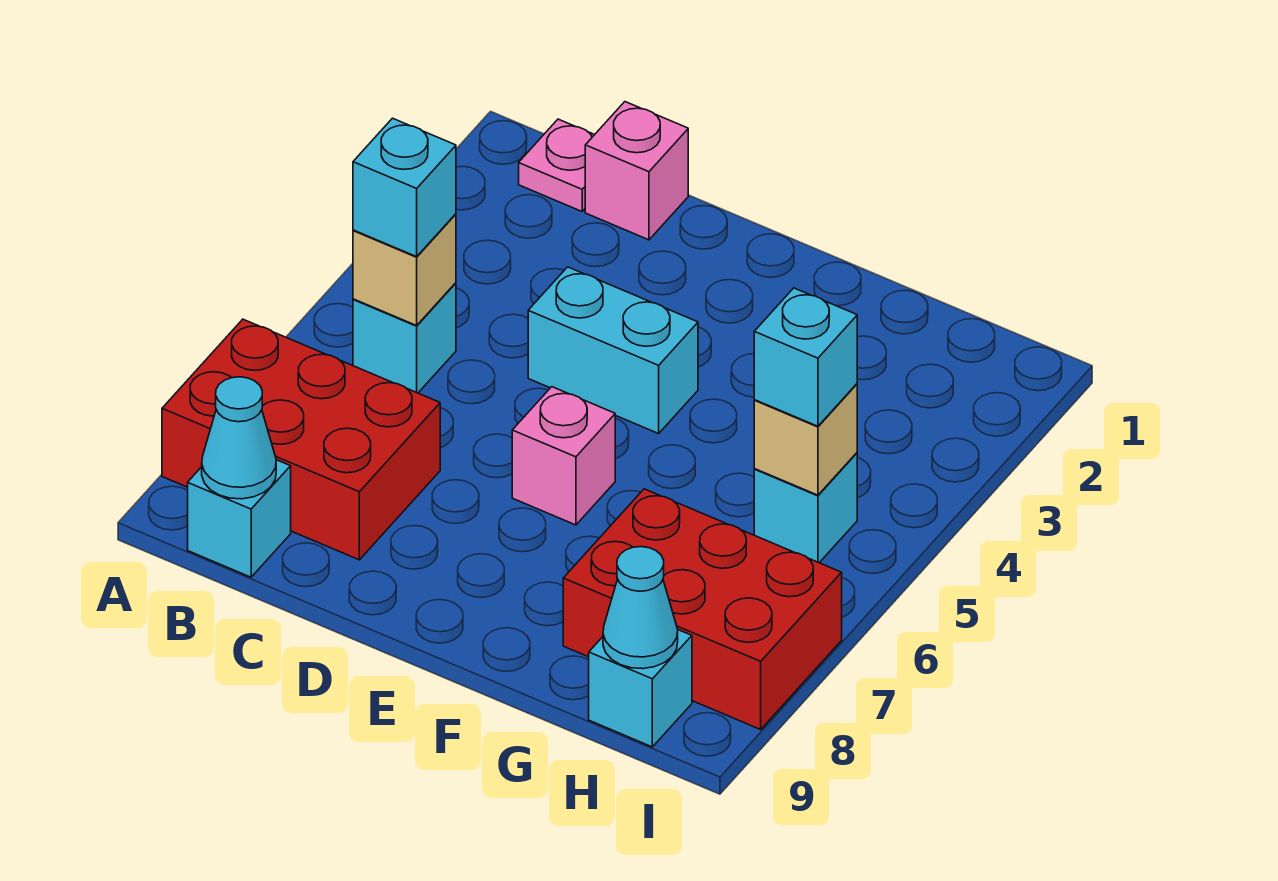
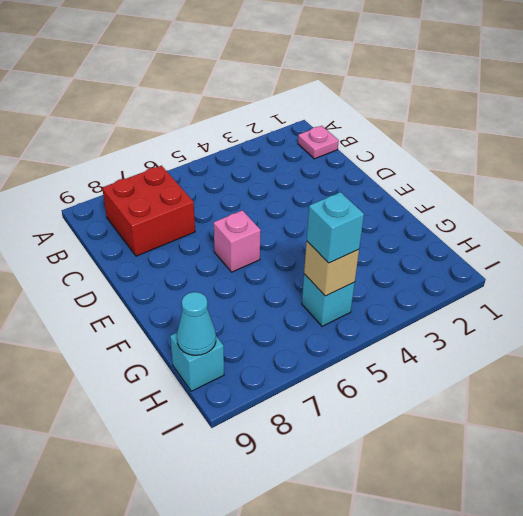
red brick B7:C8 level 1 -> red brick A7:C8 level 1
none -> cyan brick B5 level 1
none -> cyan brick B9 level 1
none -> pink brick C1 level 1

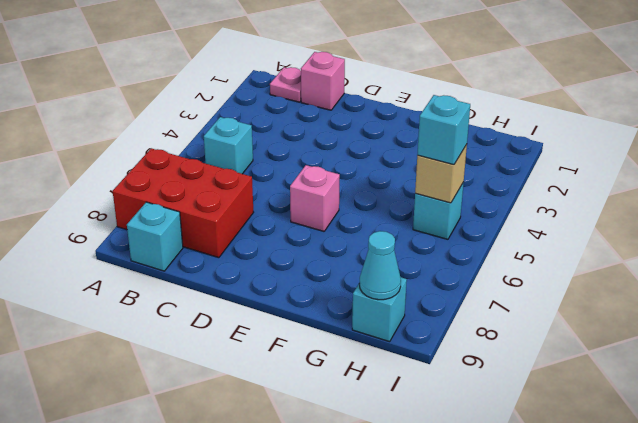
none -> cyan brick D4:E4 level 1
none -> red brick G7:I8 level 1
none -> tan brick B5 level 2

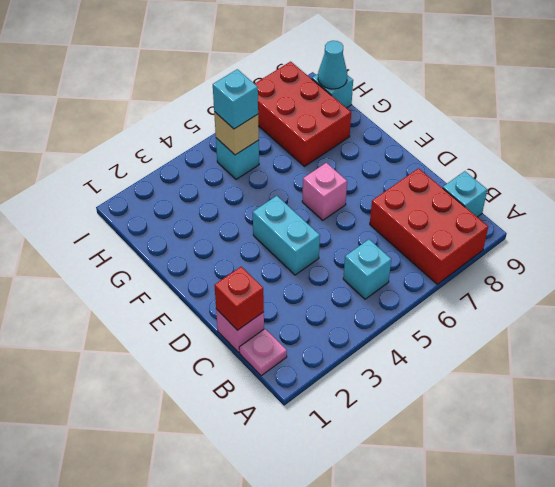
red brick C1 level 2 -> none
none -> tan brick B5 level 2
none -> cyan cone B9 level 2
none -> cyan brick B5 level 3

